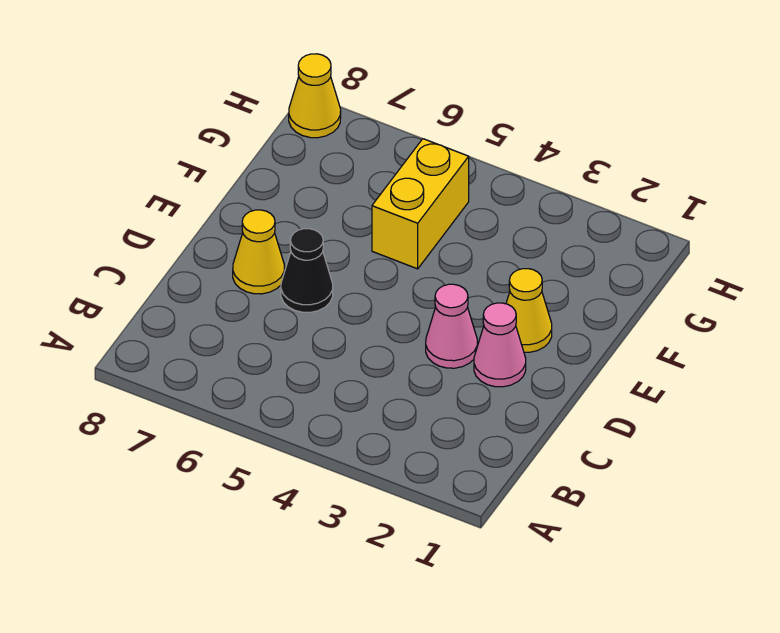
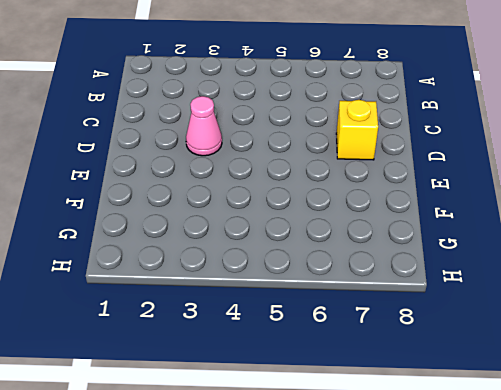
yellow brick D7 level 1 -> yellow cone D7 level 1
none -> pink cone D2 level 1
none -> black cone D6 level 1

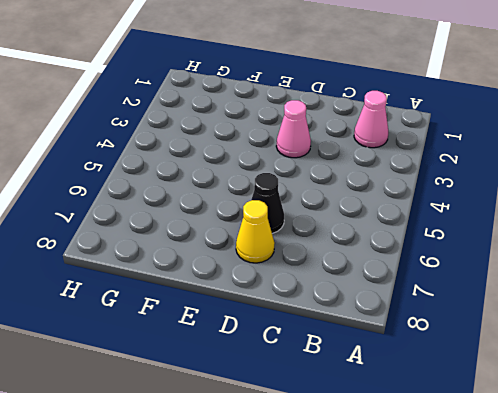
pink cone B2 level 1 -> pink cone D2 level 1
none -> yellow cone E2 level 1
none -> yellow brick F5:G5 level 1

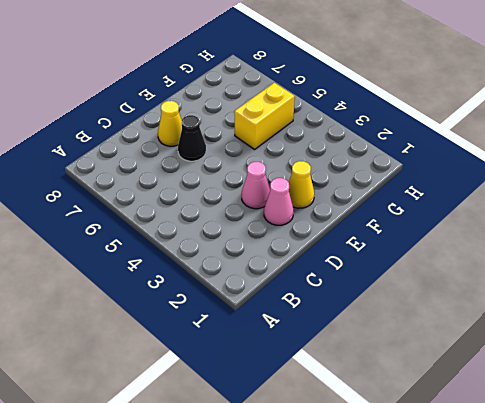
none -> yellow cone H8 level 1

